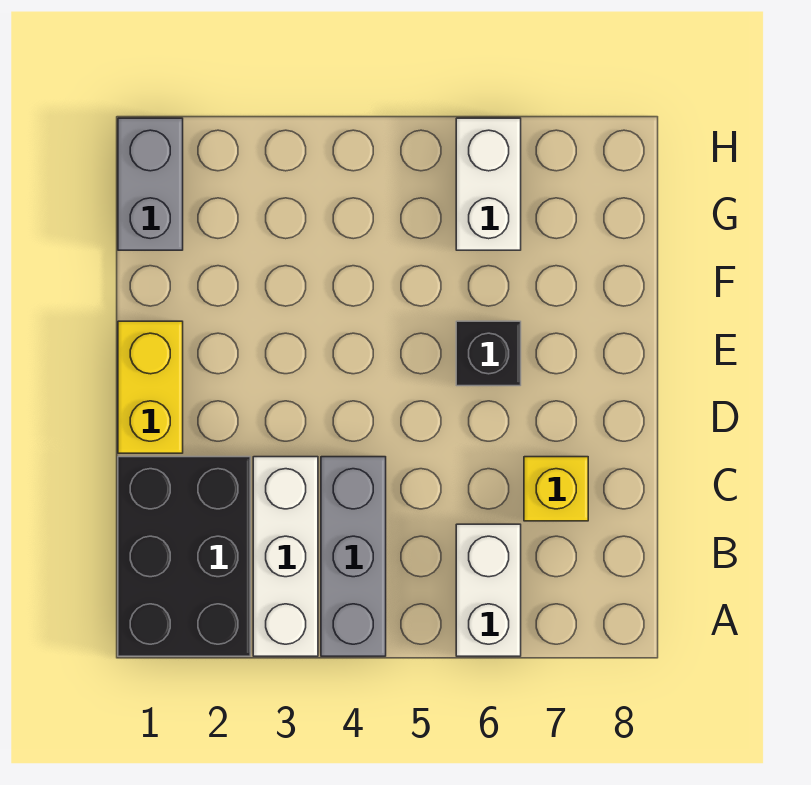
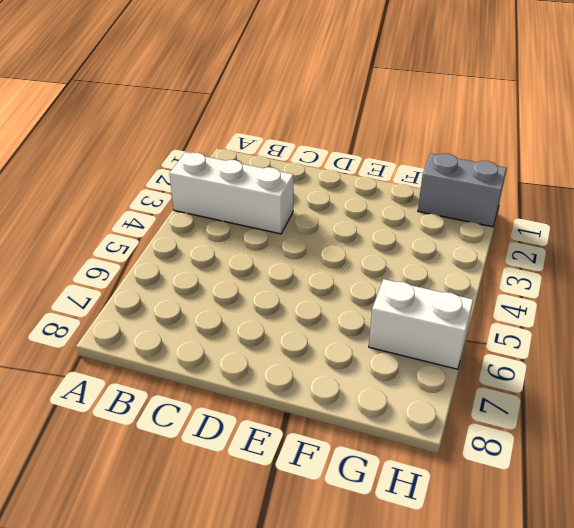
none -> black brick A1:C2 level 1
none -> grey brick A4:C4 level 1

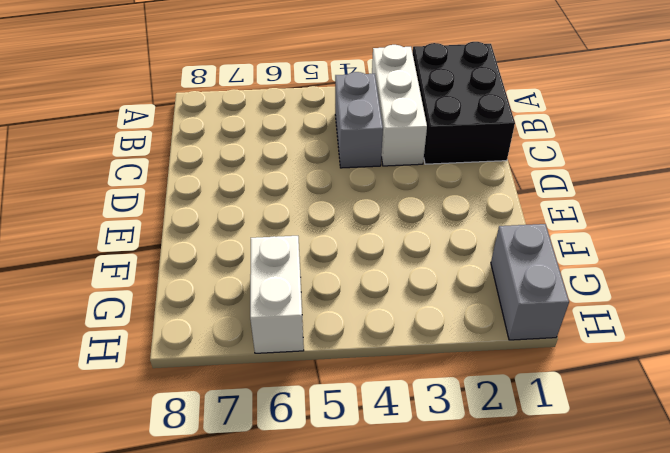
grey brick B4:C4 level 1 -> grey brick A4:C4 level 1
none -> white brick A6:B6 level 1
none -> yellow brick C7 level 1

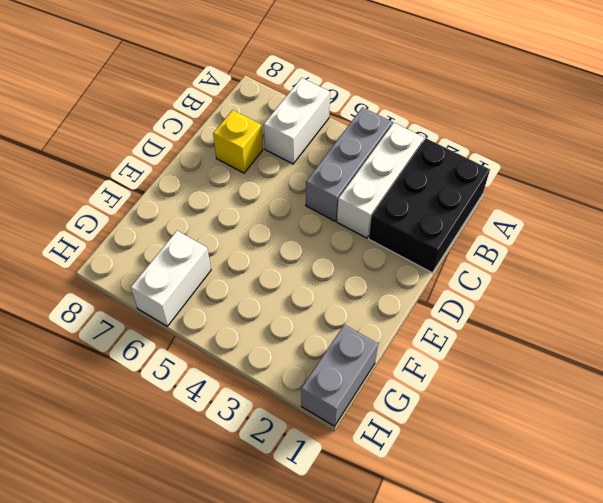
none -> yellow brick D1:E1 level 1
none -> black brick E6 level 1

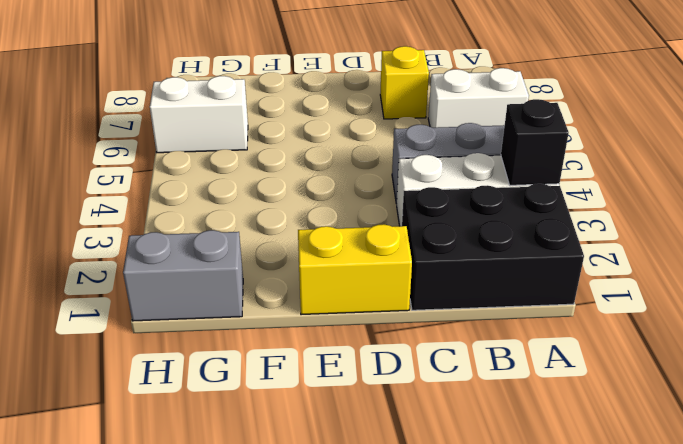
black brick A3 level 2 -> black brick E6 level 1

